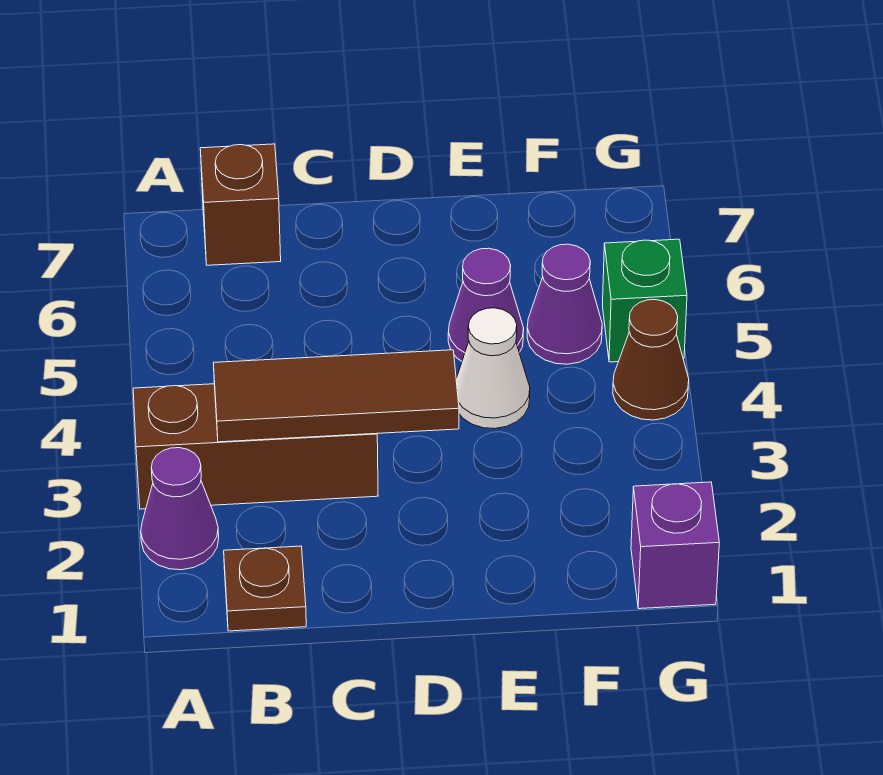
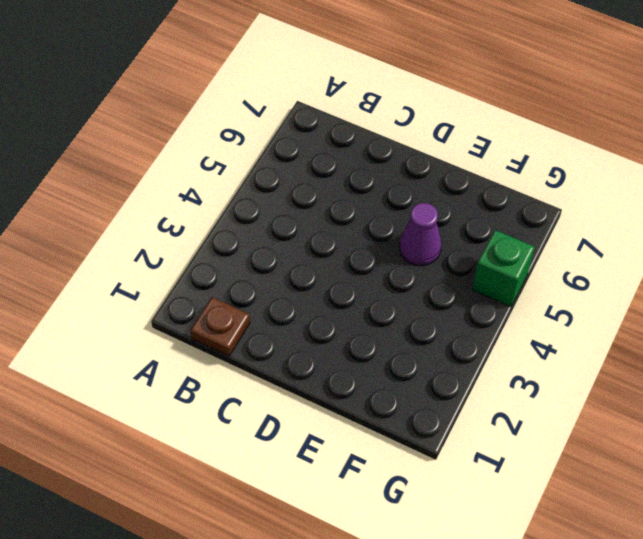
none -> purple cone A2 level 1
none -> brown brick A3:C3 level 1

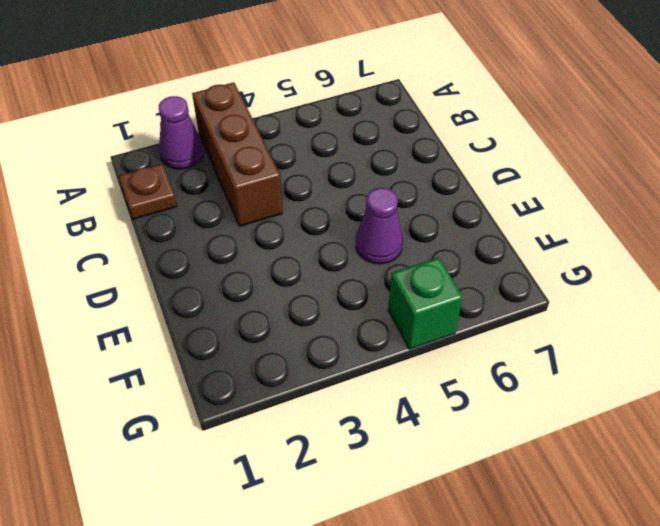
none -> brown brick B7 level 1
none -> white cone E4 level 1

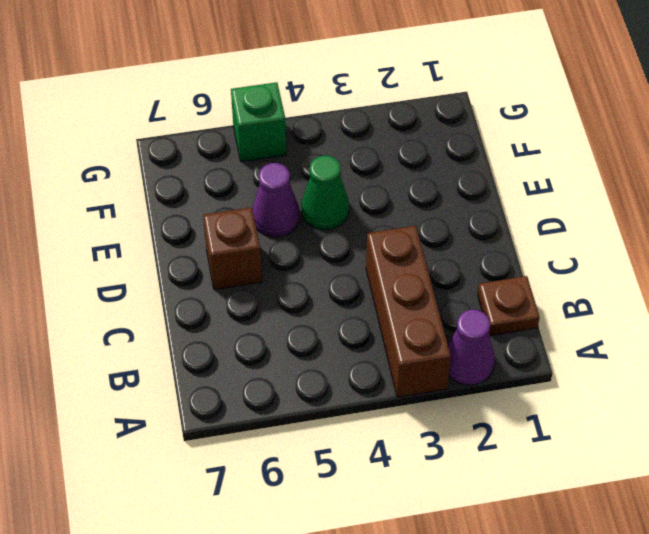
brown brick D6 level 1 -> brown brick B7 level 1
green cone E4 level 1 -> white cone E4 level 1
none -> purple cone F5 level 1
none -> purple brick G1 level 1

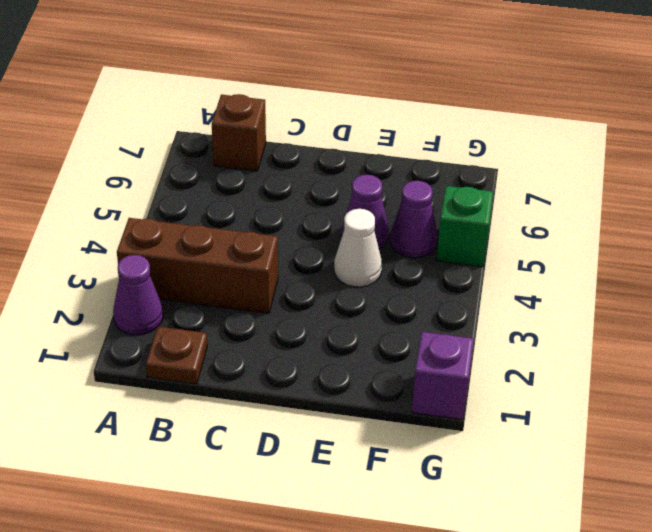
none -> brown cone G4 level 1
none -> brown tile B3:D3 level 2

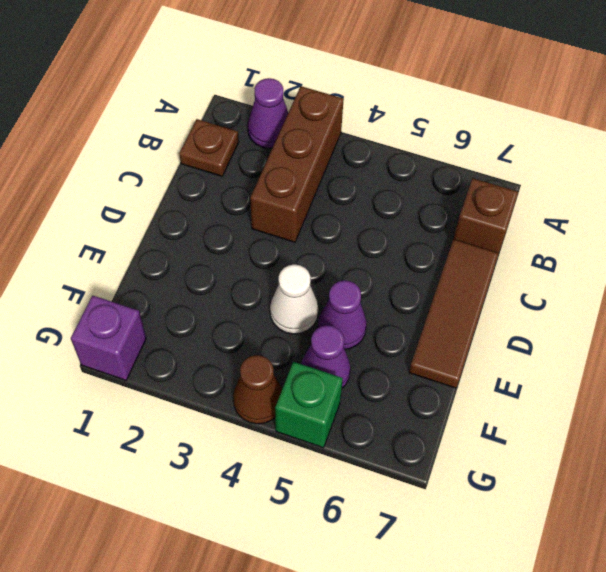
brown tile C7:E7 level 1 -> brown tile B3:D3 level 2

